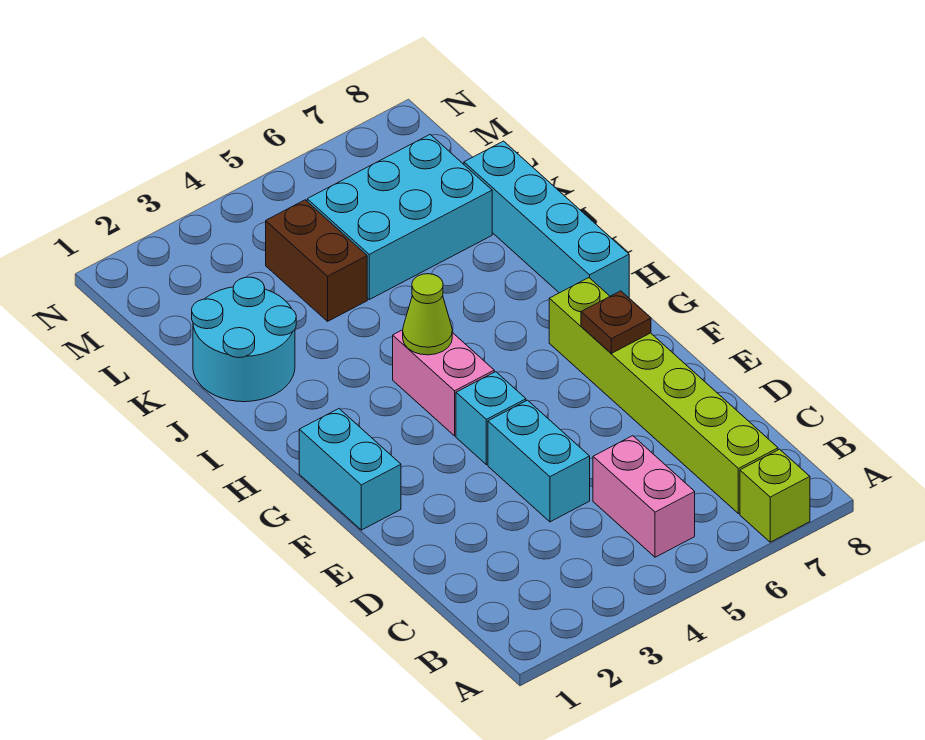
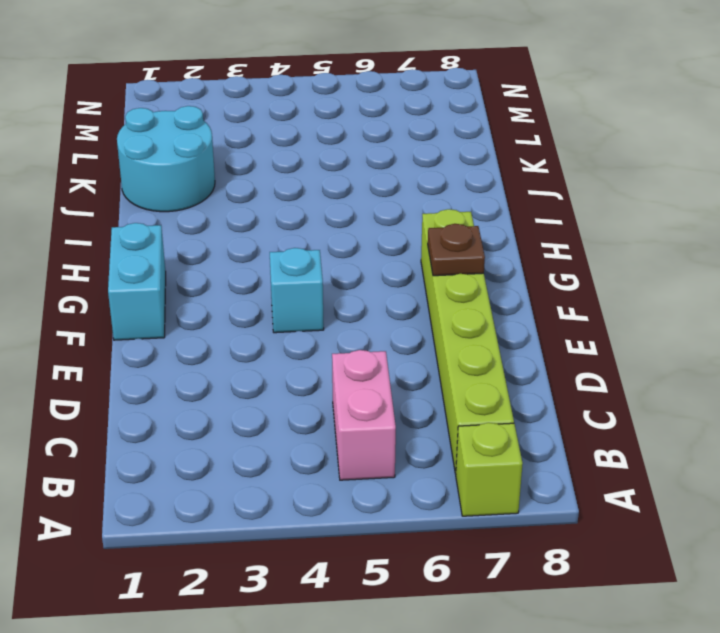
none -> cyan brick D4:E4 level 1
none -> pink brick G4:H4 level 1
none -> cyan brick H8:K8 level 1

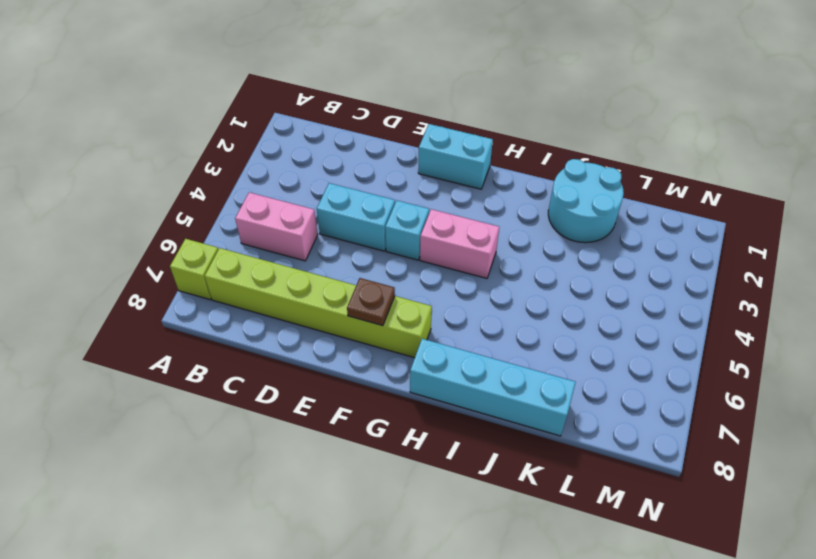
none -> brown brick K4:L4 level 1
none -> cyan brick K5:L7 level 1
none -> lime cone H4 level 2

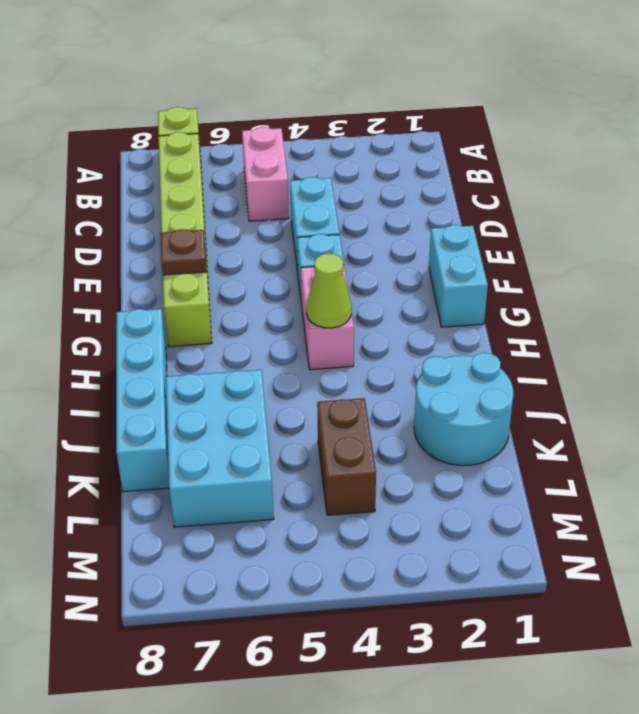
cyan brick J6:L7 level 1 -> cyan brick K5:L7 level 1

